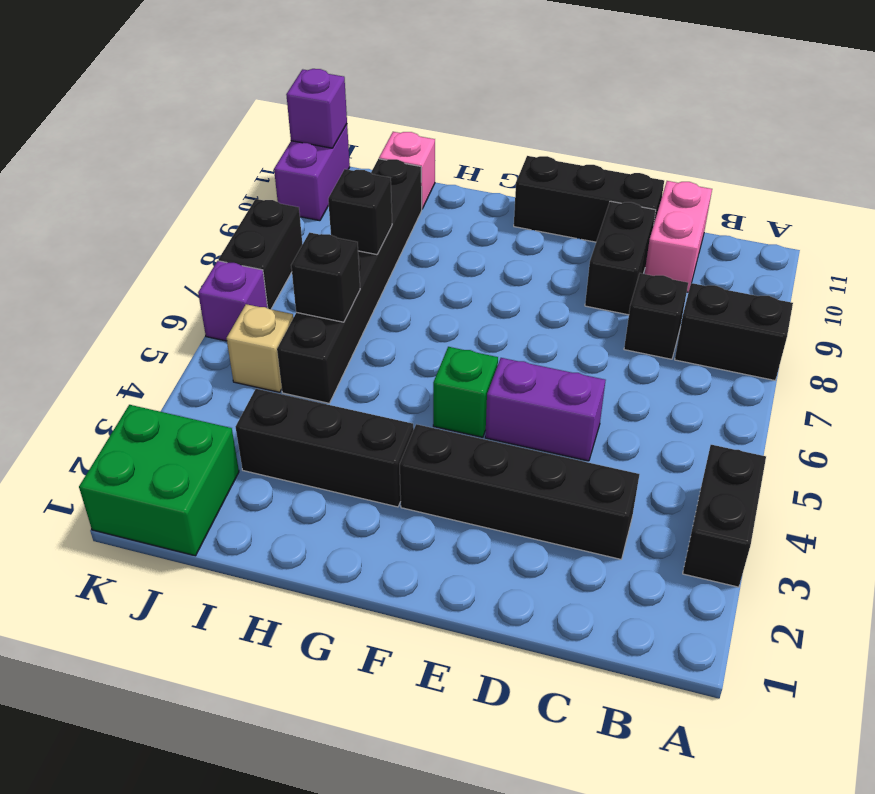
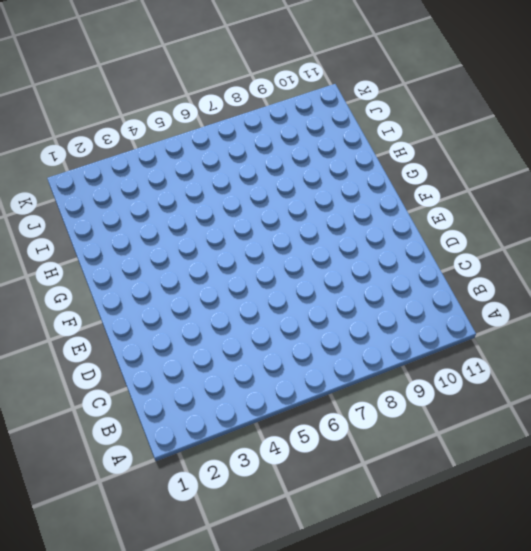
none -> black brick A3:A4 level 1
none -> black brick A8:B8 level 1
none -> black brick C3:F3 level 1

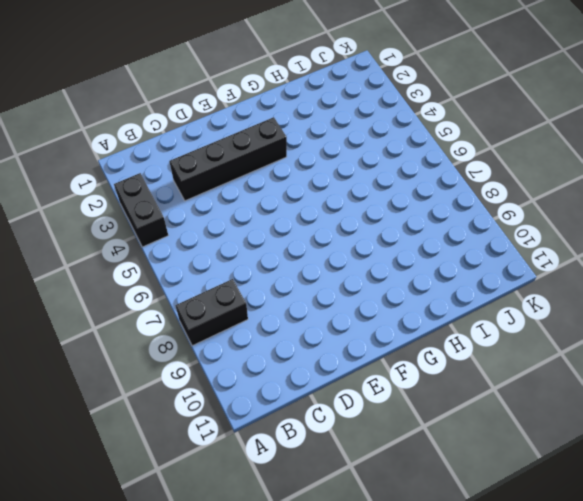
none -> black brick C8 level 1
none -> pink brick C10:C11 level 1
none -> purple brick D5:E5 level 1

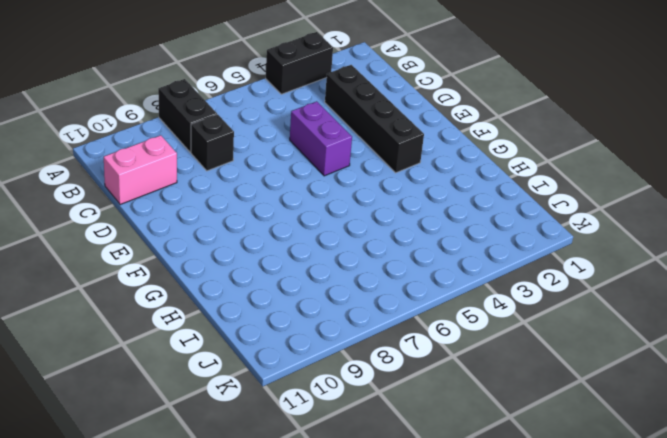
none -> black brick D9:D10 level 1
none -> black brick D11:F11 level 1
none -> green brick F5 level 1

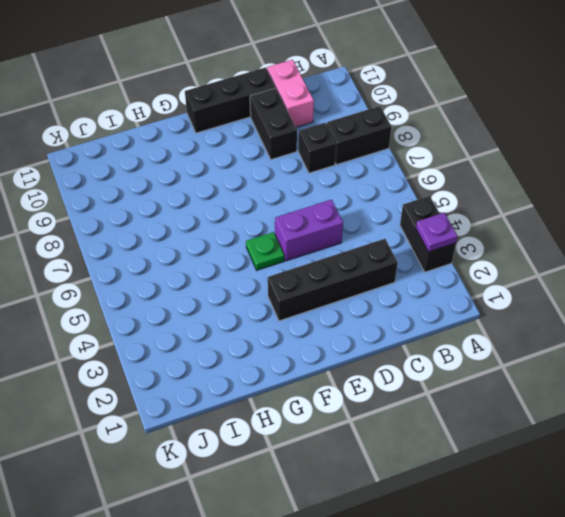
purple plate A3 level 2 -> none
green plate F5 level 1 -> green brick F5 level 1
none -> black brick G3:I3 level 1
none -> black brick I5:I10 level 1
none -> pink brick I11 level 1

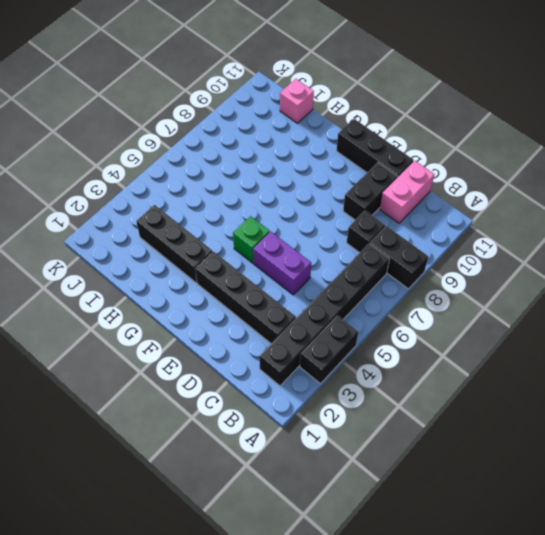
black brick B2:B7 level 1 -> black brick I5:I10 level 1
none -> green brick J1:K2 level 1
none -> tan brick J5 level 1
none -> purple brick K6 level 1

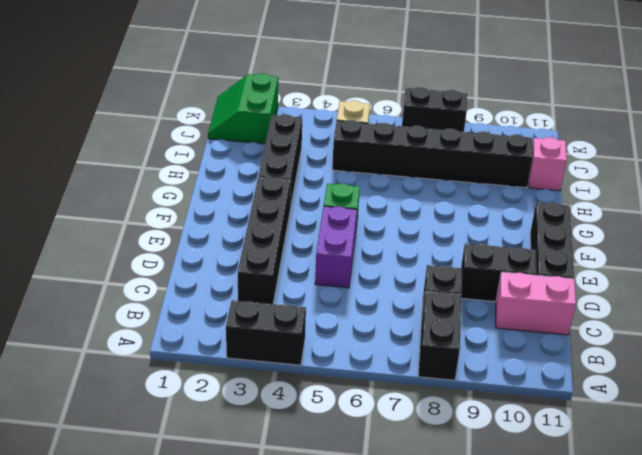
green slope J1:K2 level 1 top 2 -> green brick J1:K2 level 1
none -> purple brick K6 level 1
none -> purple brick K10:K11 level 1
none -> black brick I6 level 2

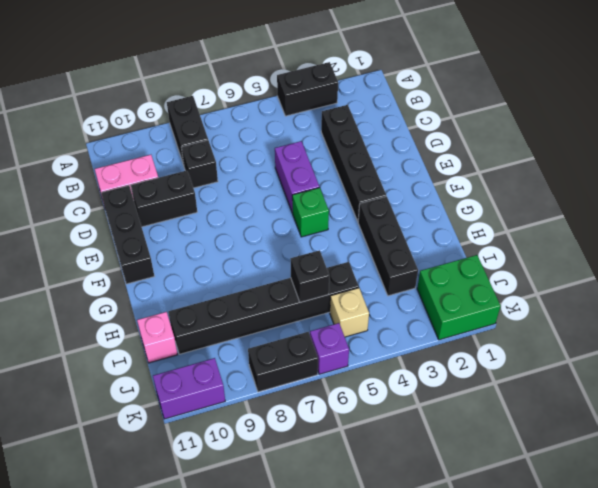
none -> black brick I8 level 2
none -> purple brick K11 level 2

